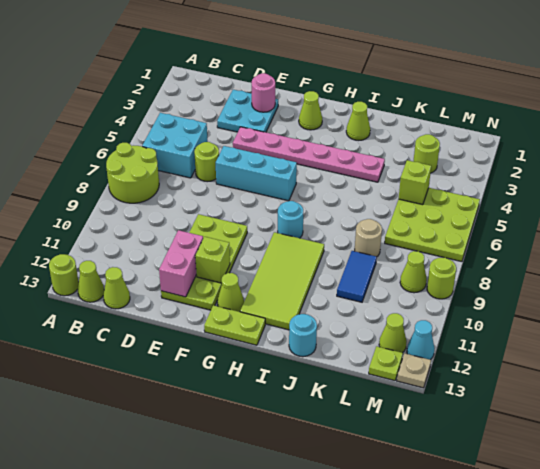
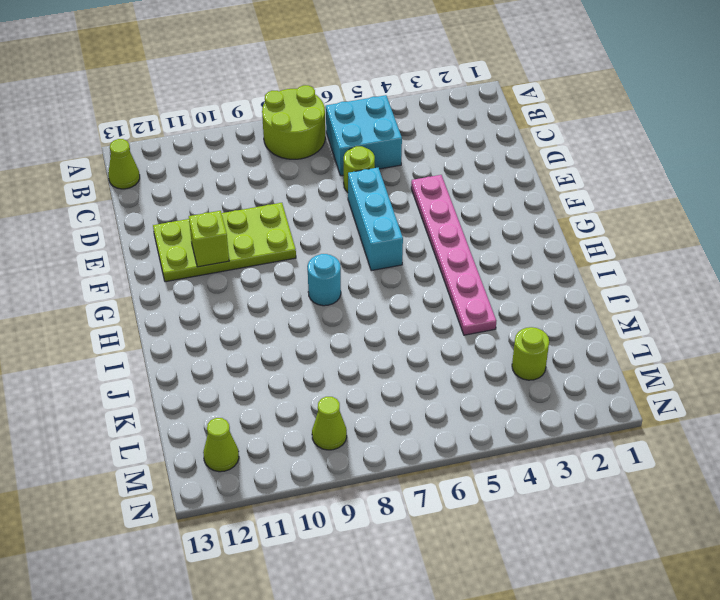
none -> lime round brick A13 level 1
none -> lime cone C13 level 1
none -> cyan plate D2:E3 level 1
none -> lime cone G2 level 1

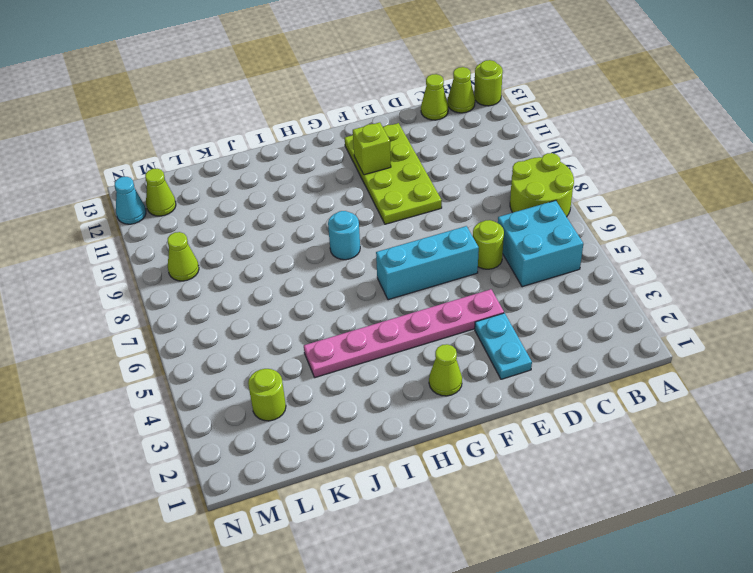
cyan plate E2:E3 level 1 -> cyan plate D2:E3 level 1
none -> lime cone G12 level 1
none -> lime plate G13:H13 level 1
none -> lime tile H9:I12 level 1
none -> lime cone I2 level 1

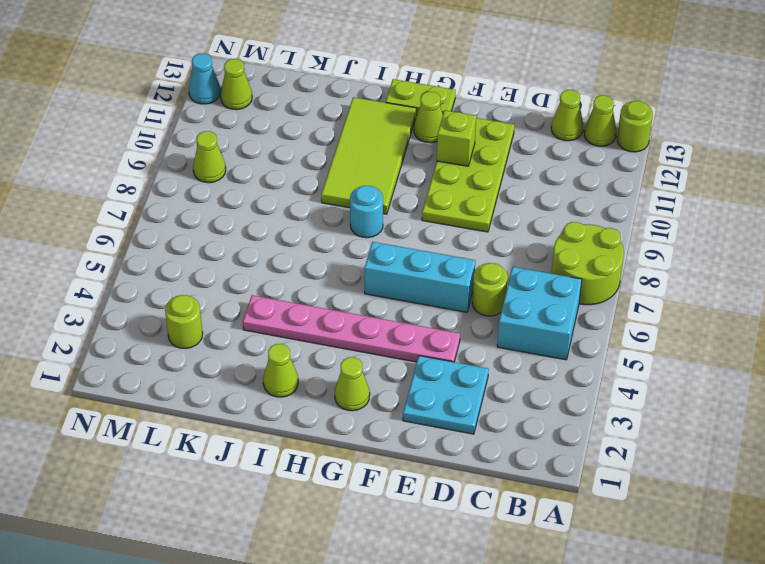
none -> cyan round brick J13 level 1
none -> tan round brick K8 level 1
none -> blue tile K9:K10 level 1
none -> lime plate L5:N7 level 1

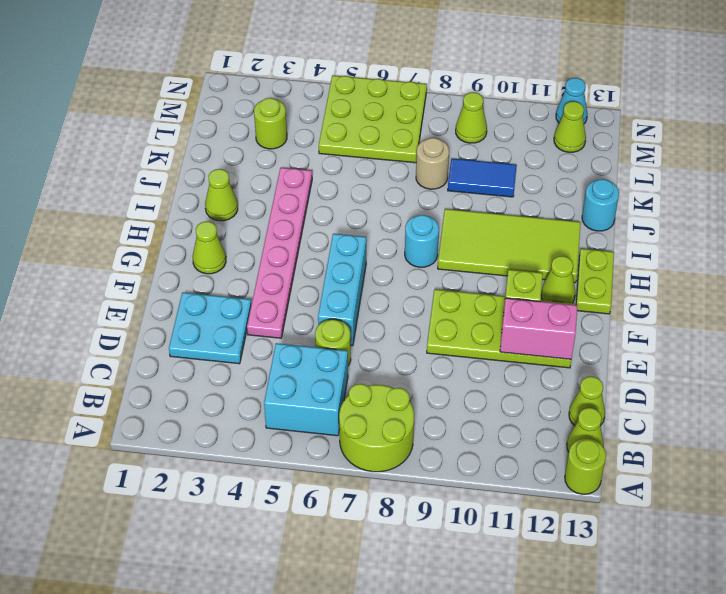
none -> lime plate M13 level 1
none -> lime round brick N9 level 1
none -> tan plate N13 level 1
none -> pink round brick E2 level 2

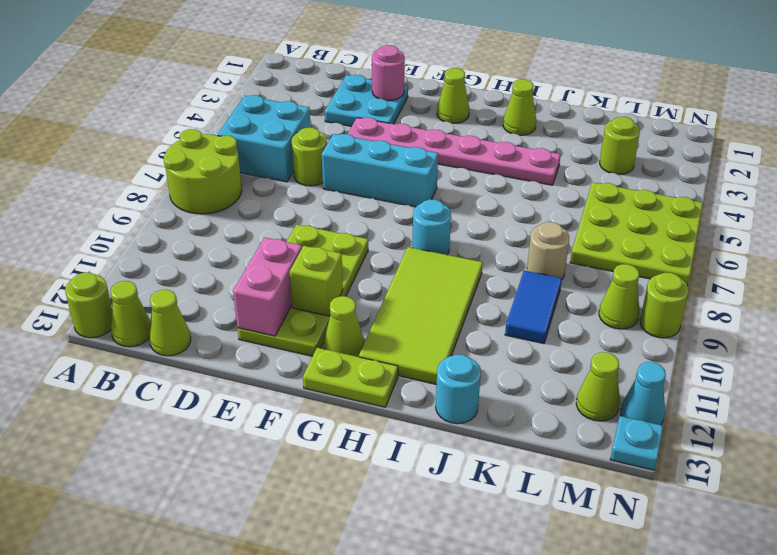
cyan plate N13 level 1 -> tan plate N13 level 1
none -> lime plate M13 level 1
none -> lime brick L5 level 2

